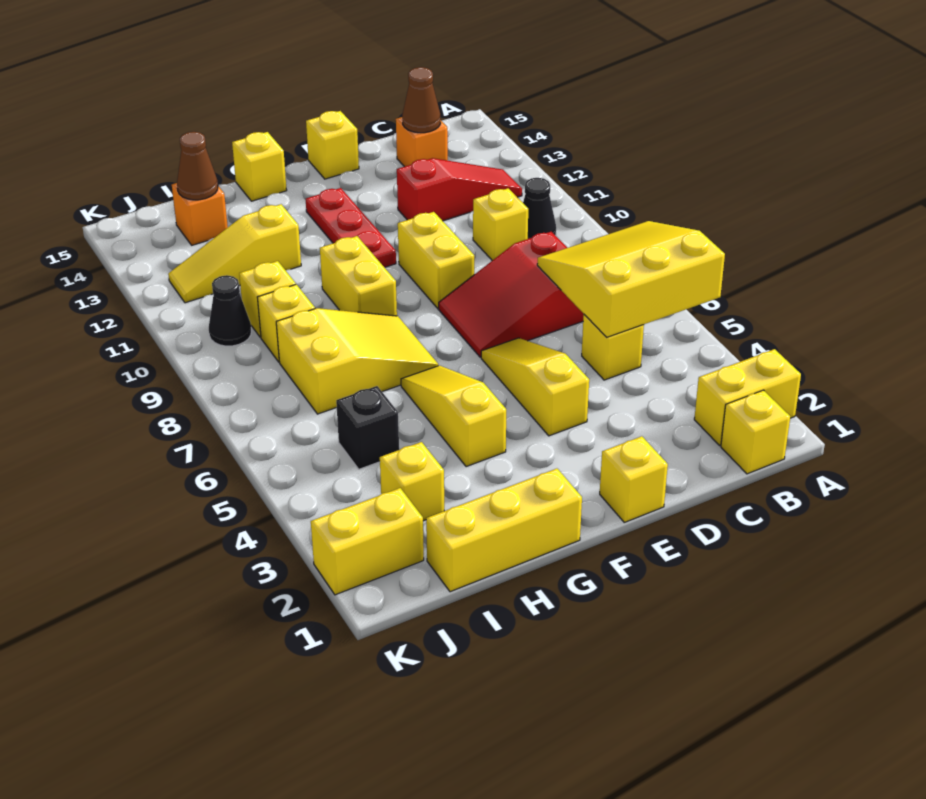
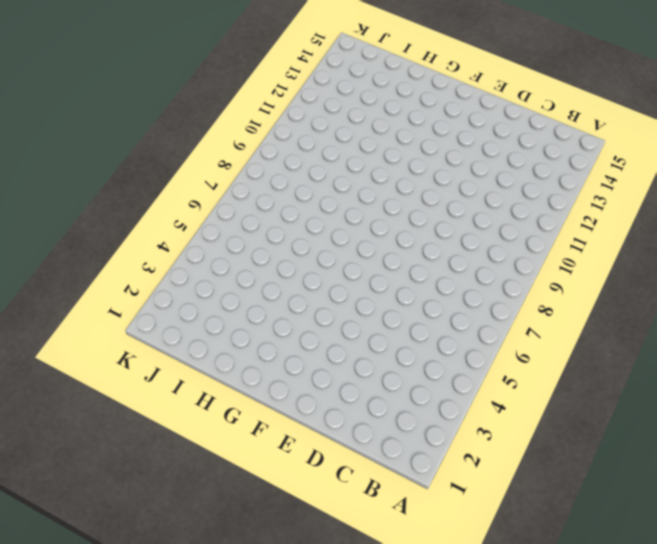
none -> yellow brick A2:B2 level 1
none -> yellow brick B1 level 1
none -> black cone B10 level 1

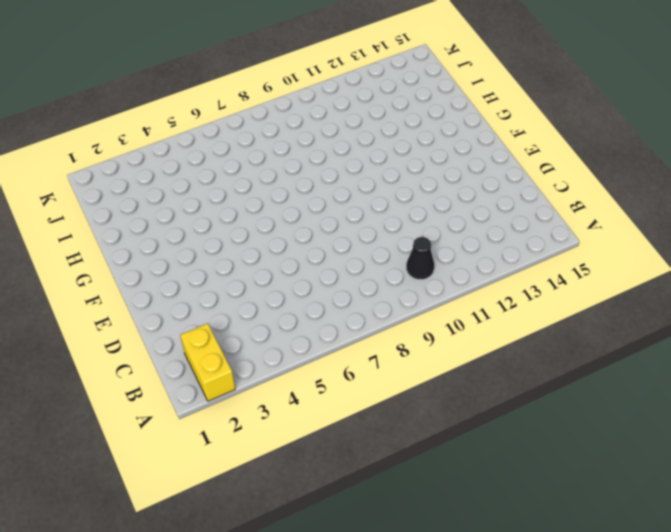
none -> yellow brick B1 level 1
none -> red slope B12:D12 level 1 top D
none -> yellow brick C5 level 1

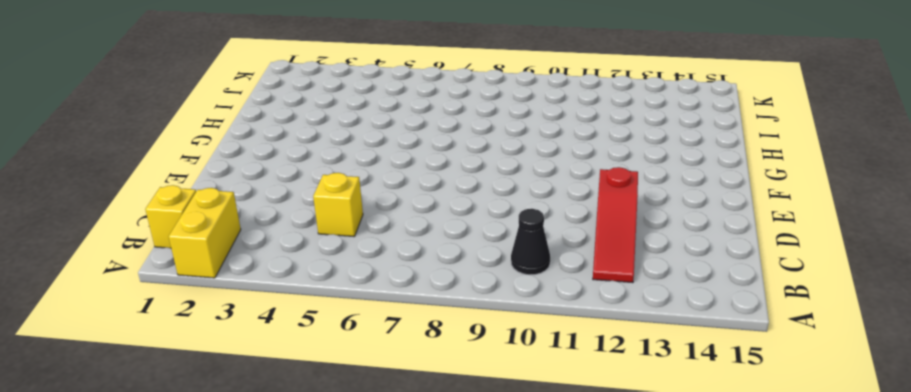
none -> red slope C7:E8 level 1 top C
none -> yellow brick C10 level 1
none -> orange brick C14 level 1

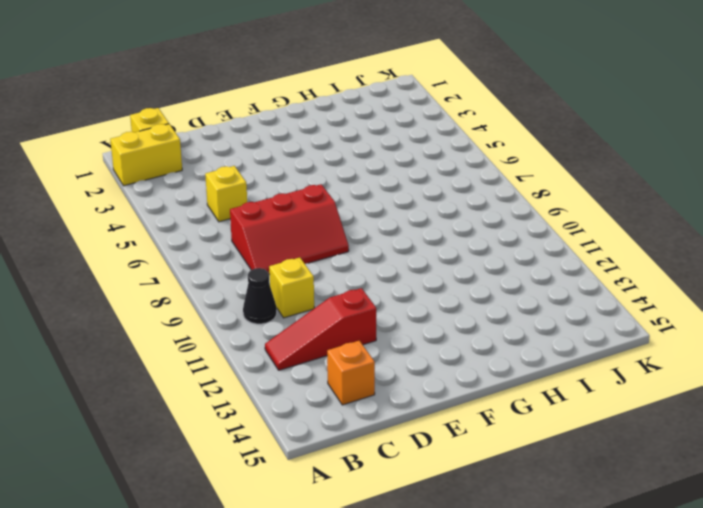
red slope C7:E8 level 1 top 7 -> red slope C7:E8 level 1 top C
none -> yellow brick E1 level 1
none -> yellow slope E4:E6 level 1 top 4
none -> yellow brick E9:E10 level 1

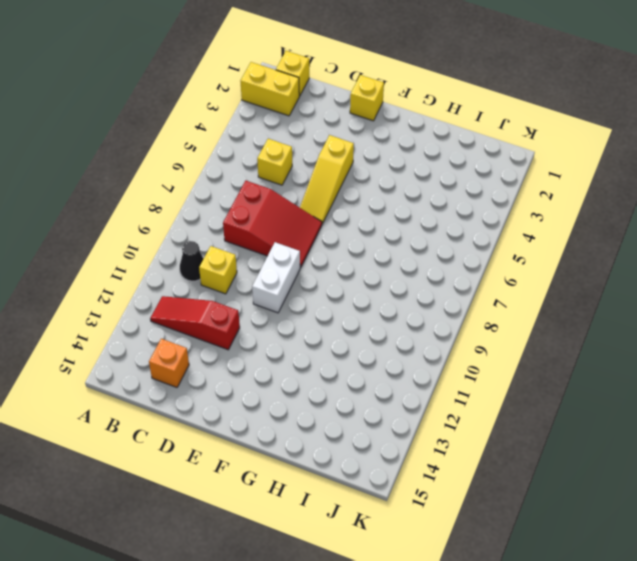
white brick E9:E10 level 1 -> yellow brick E9:E10 level 1
none -> yellow brick E15 level 1
none -> red plate F11:F13 level 1
none -> yellow brick G1:I1 level 1

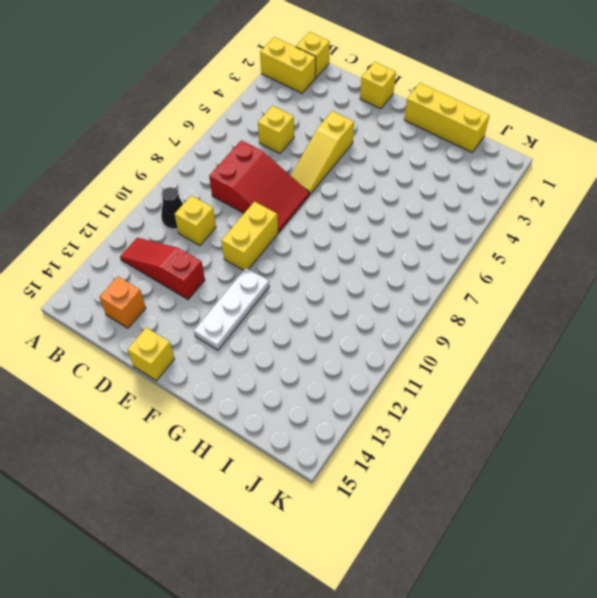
white plate F11:F13 level 1 -> red plate F11:F13 level 1
none -> yellow slope G4:G6 level 1 top 4
none -> yellow slope G7:I8 level 1 top I
none -> yellow brick G9:G10 level 1

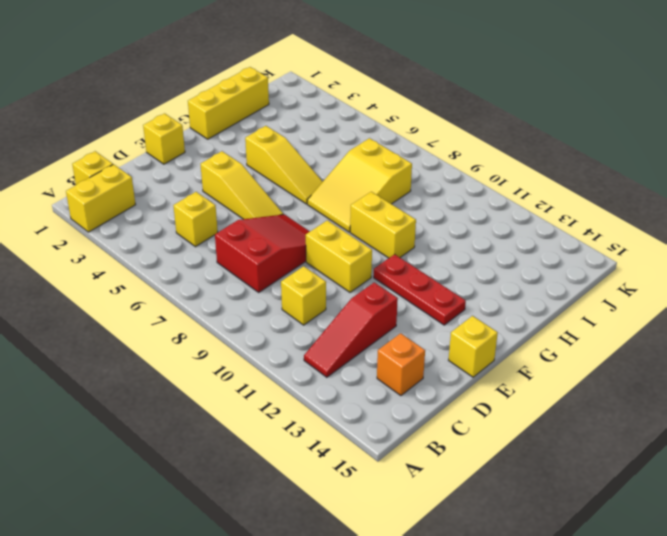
none -> black cone B10 level 1
none -> yellow brick G15 level 1
none -> yellow slope H12:J12 level 1 top H

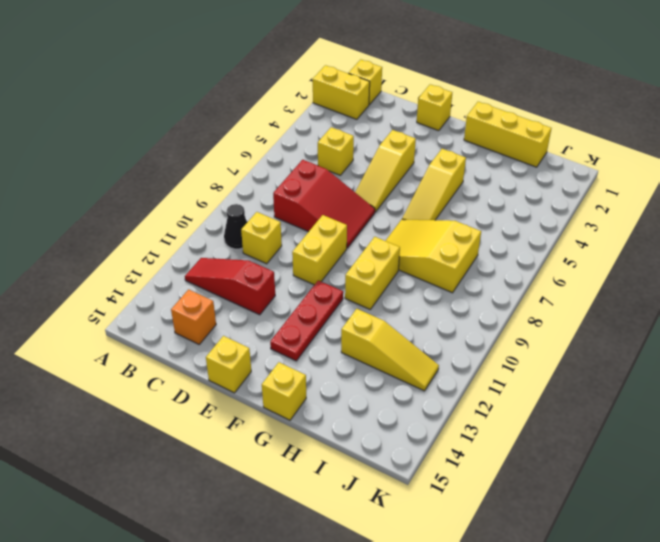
none -> yellow brick I3 level 1
none -> black brick I5 level 1
none -> yellow brick I9 level 1

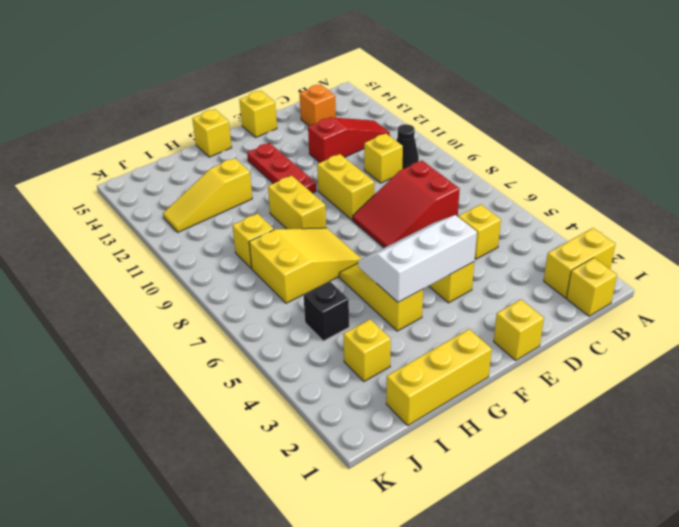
white slope E4:G5 level 2 top 4 -> none
none -> yellow brick I10 level 1
none -> orange brick I14 level 1
none -> yellow brick J2:K2 level 1

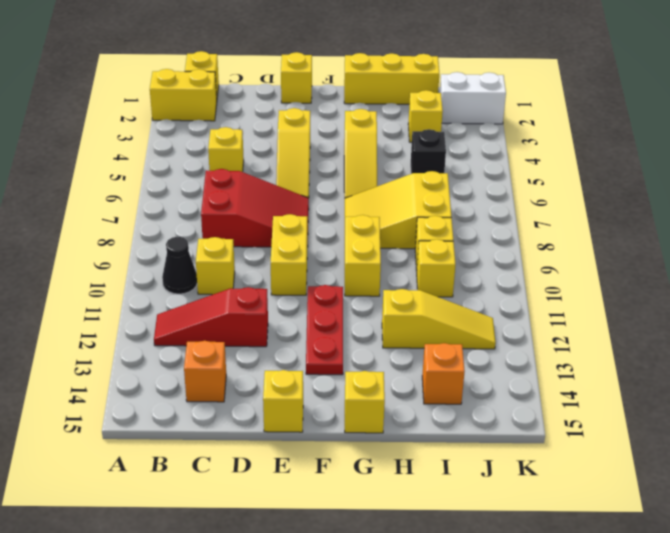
white brick J2:K2 level 1 -> yellow brick J2:K2 level 1
none -> black cone J10 level 1
none -> yellow slope A5:C7 level 2 top 5
none -> brown cone C14 level 2

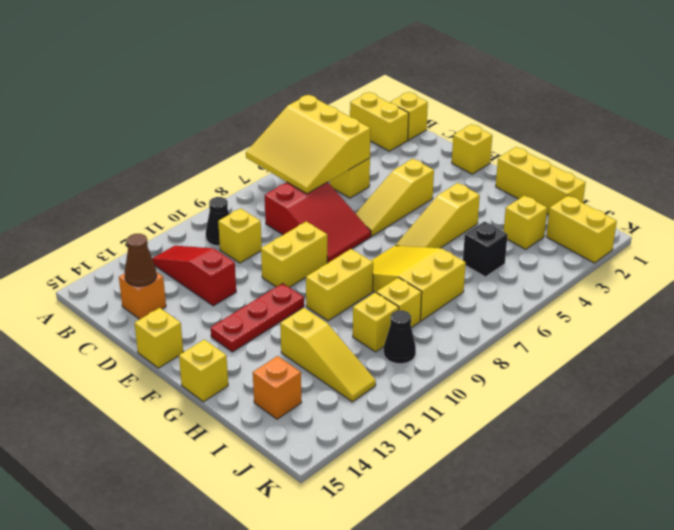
none -> brown cone I14 level 2

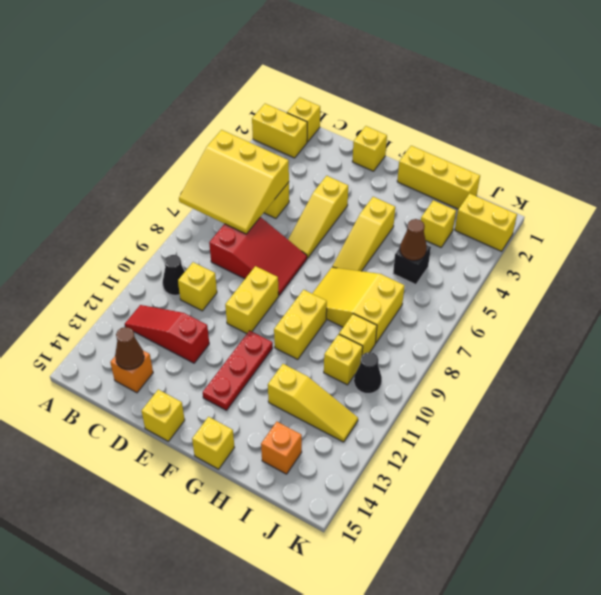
brown cone I5 level 2 -> brown cone I14 level 2

